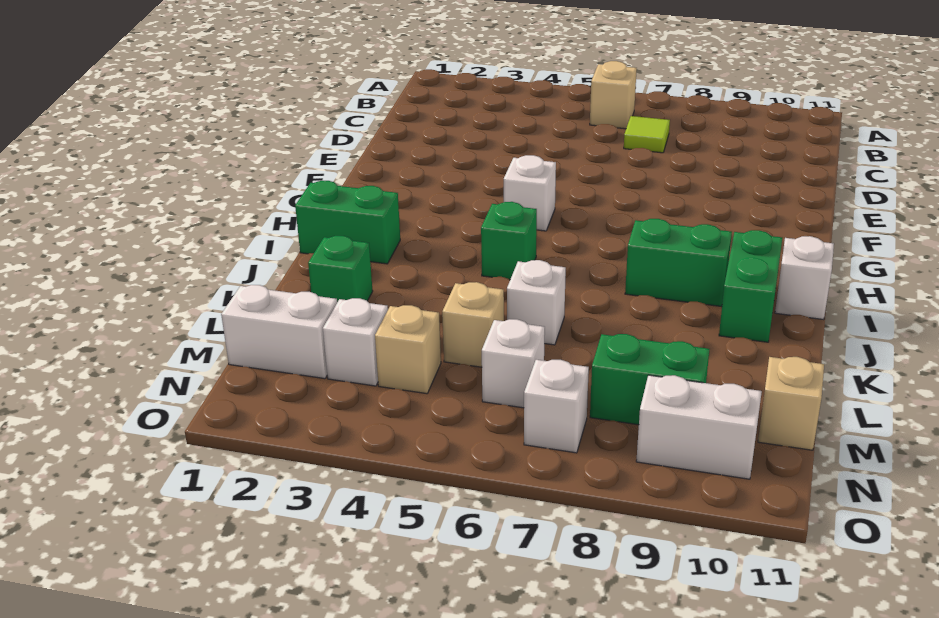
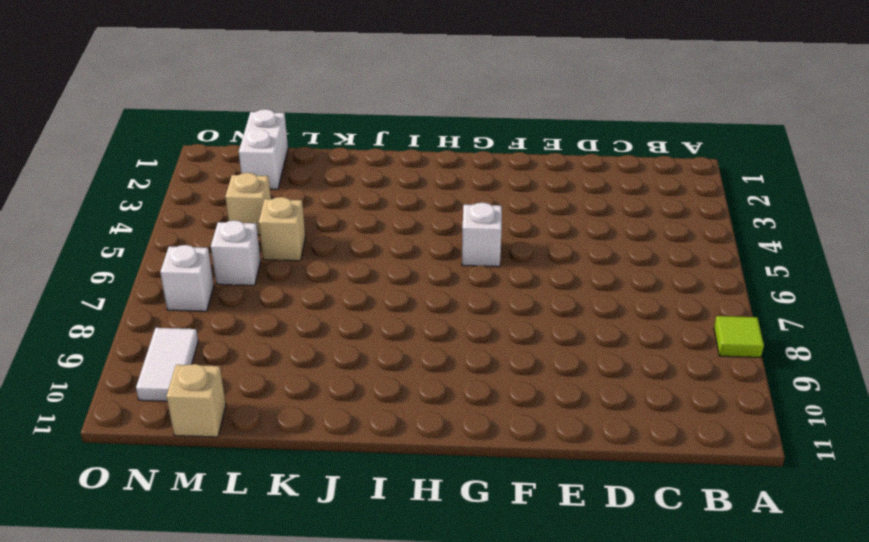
lime tile A8 level 1 -> lime tile C7 level 1
white tile N9:N10 level 1 -> white brick N9:N10 level 1
none -> tan brick B6 level 1
none -> green brick I1:I2 level 1
none -> green brick I5 level 1

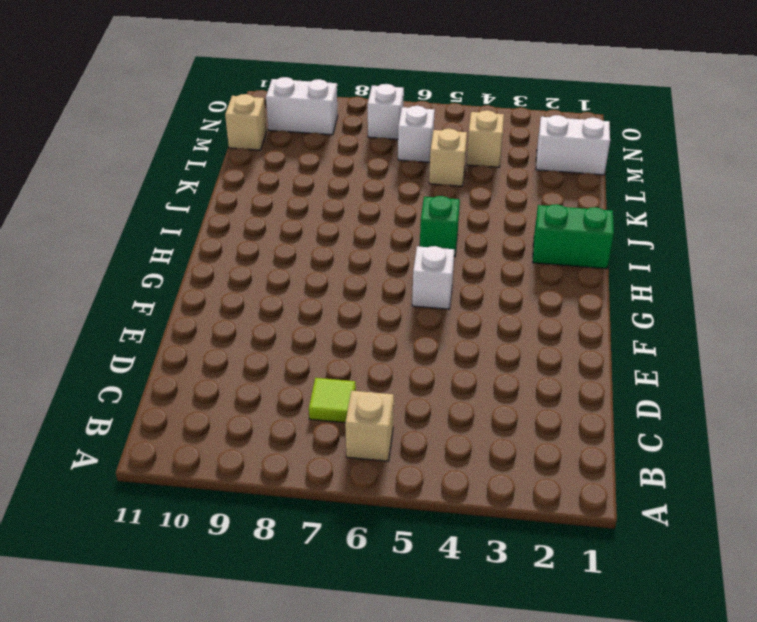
none -> green brick I8:I9 level 1
none -> green brick I10:J10 level 1
none -> white brick I11 level 1

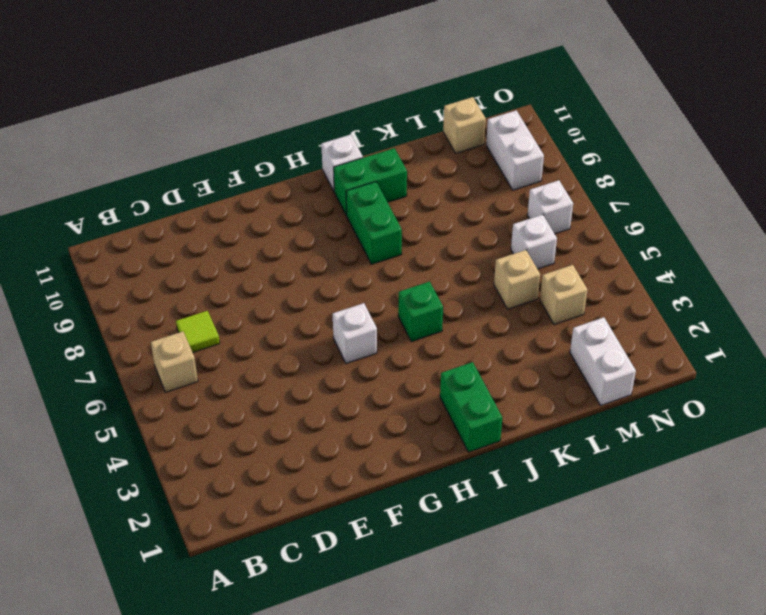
none -> green brick K2 level 1
none -> white brick K6 level 1
none -> white brick M3 level 1

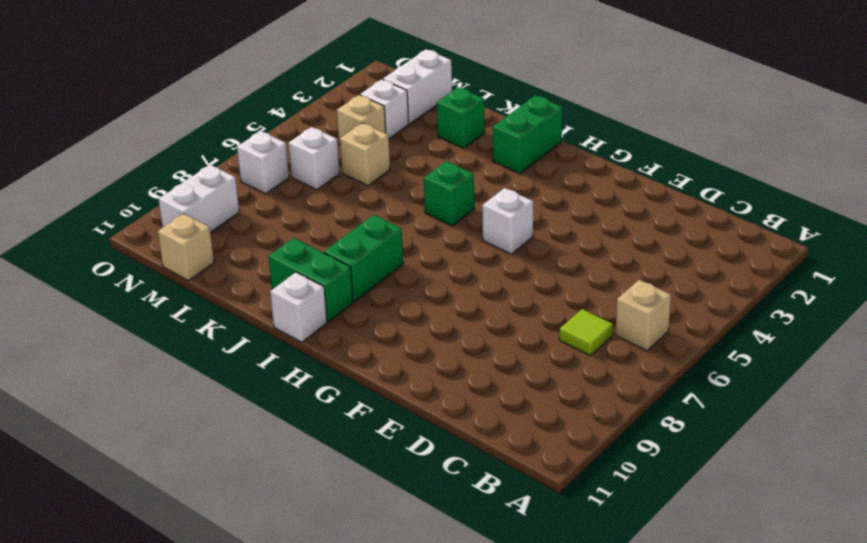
none -> white brick K6 level 1
none -> green brick M8:M9 level 1

